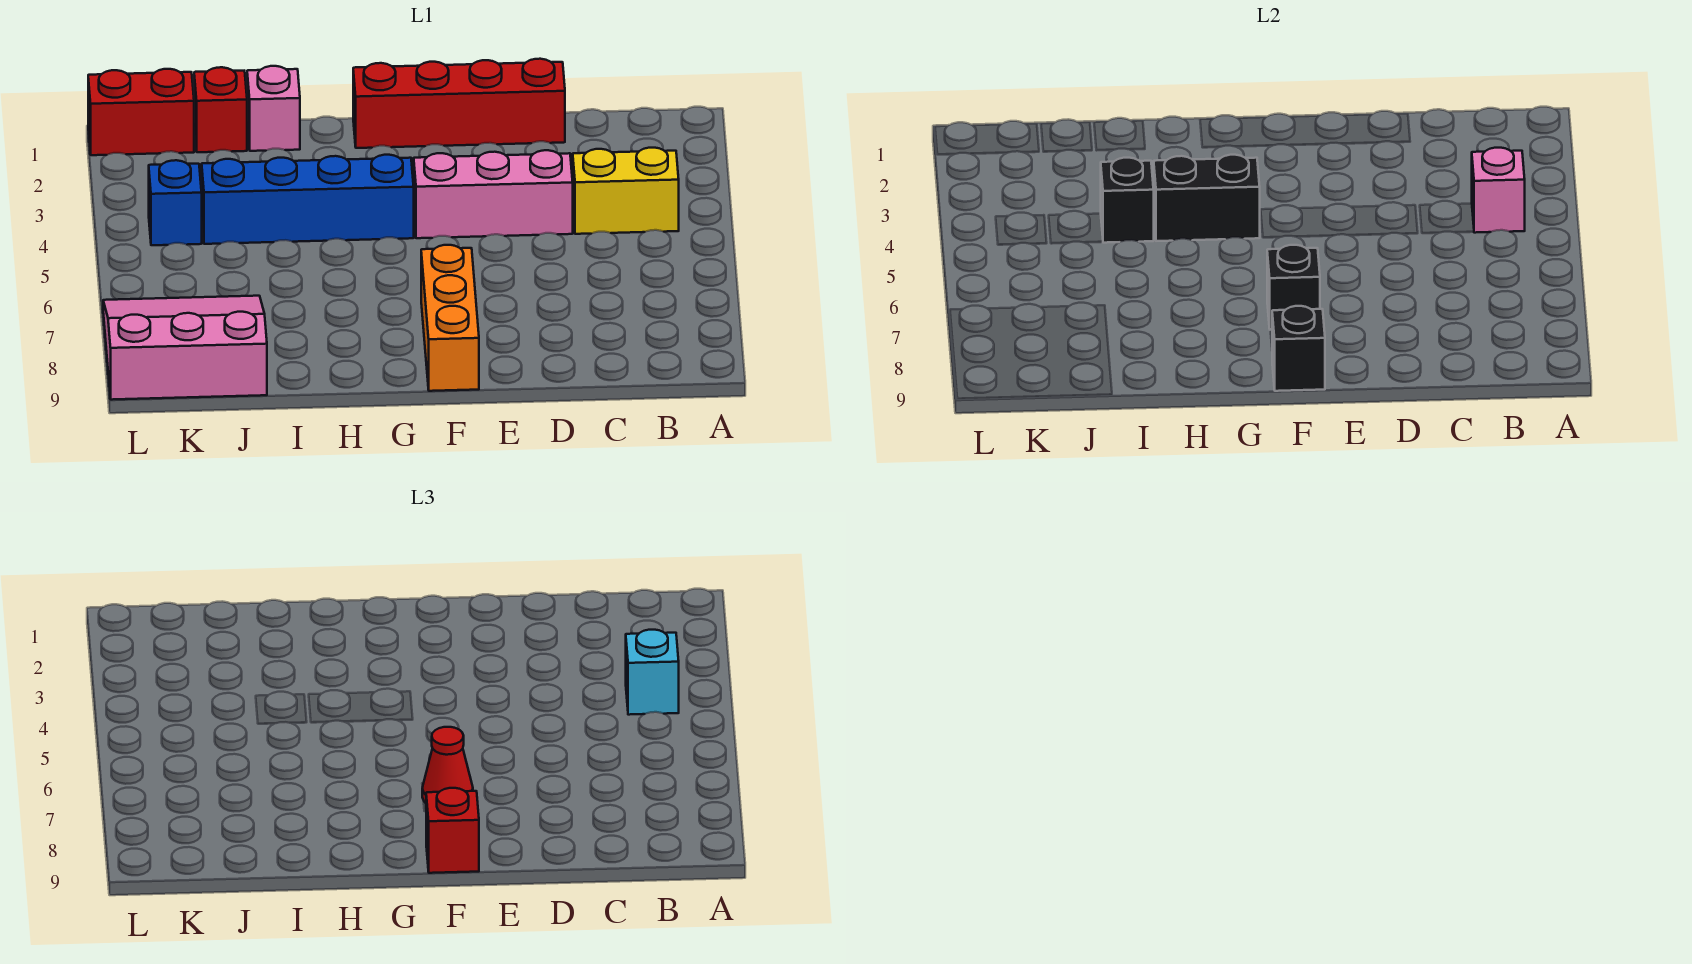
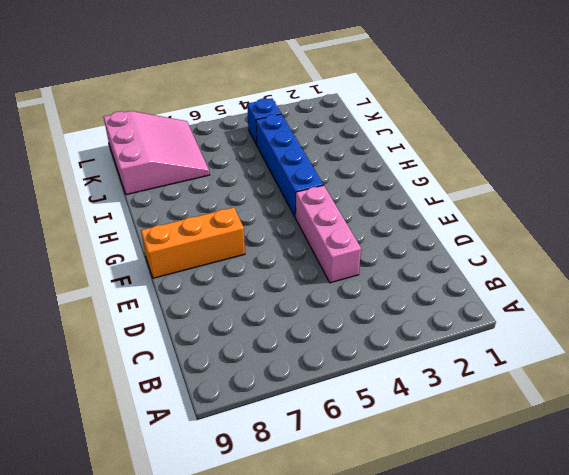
none -> yellow brick B4:C4 level 1
none -> red brick D1:G1 level 1
none -> pink brick I1 level 1

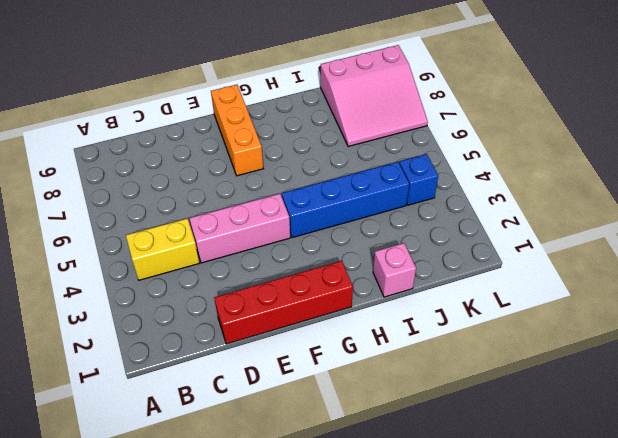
none -> red brick J1 level 1
none -> red brick K1:L1 level 1
none -> pink brick B4 level 2

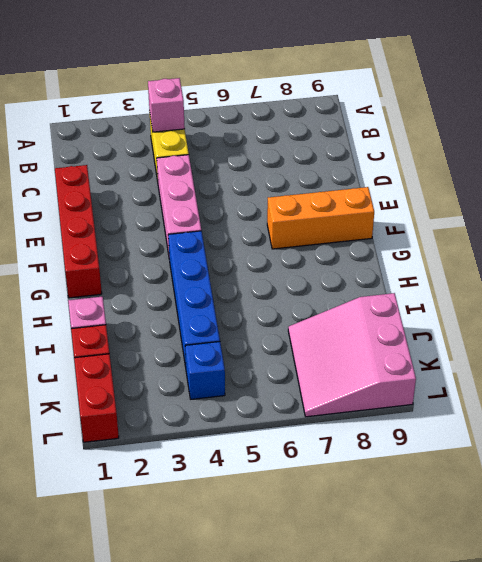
none -> black brick F7 level 2
none -> black brick F9 level 2
none -> black brick G4:H4 level 2

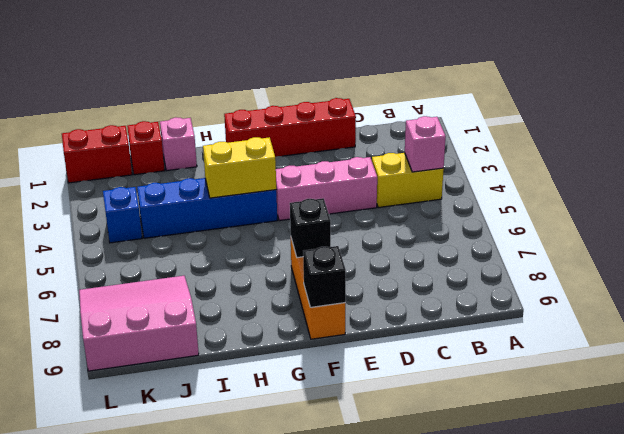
yellow brick G4:H4 level 2 -> black brick G4:H4 level 2
none -> black brick I4 level 2
none -> cyan brick B4 level 3
none -> red cone F7 level 3

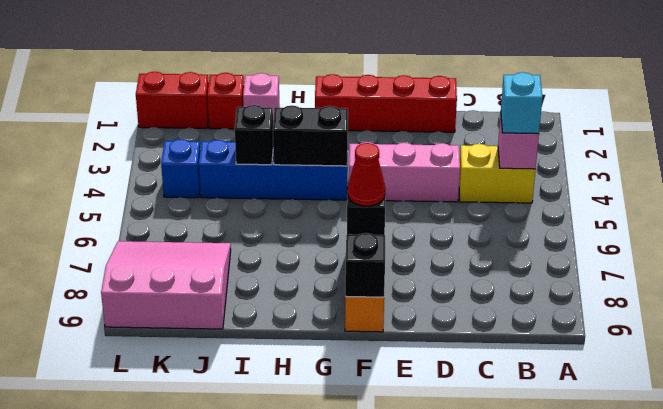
none -> red brick F9 level 3

